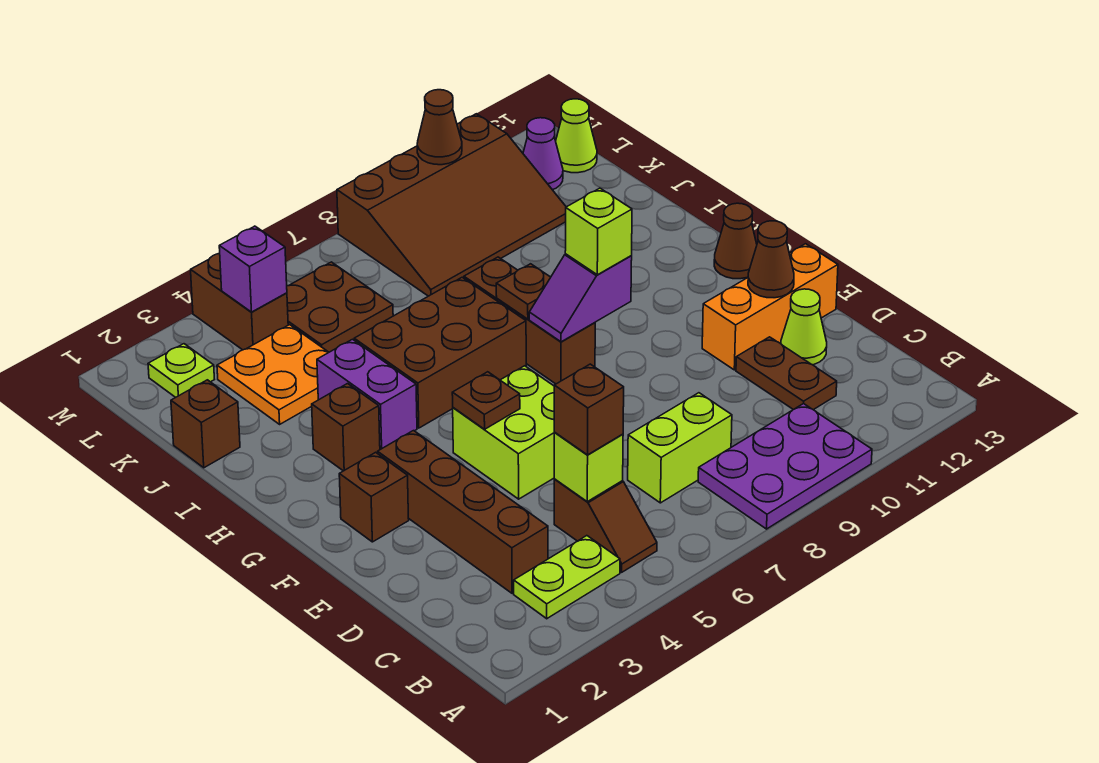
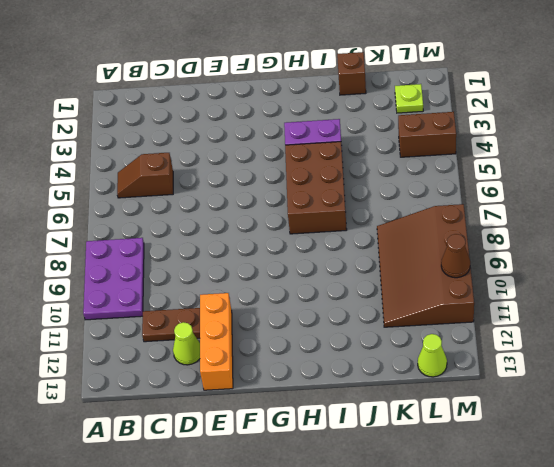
none -> lime plate B3:B4 level 1
none -> brown brick C3:F3 level 1
none -> lime brick C7:C8 level 1
none -> lime brick E5:F6 level 1

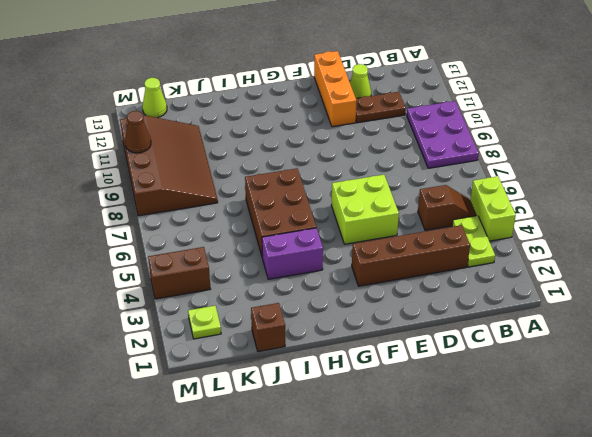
lime brick A4:A5 level 1 -> lime brick C7:C8 level 1
none -> brown brick F2 level 1
none -> brown brick G8:I8 level 1
none -> brown cone G13 level 1
none -> brown brick H3 level 1

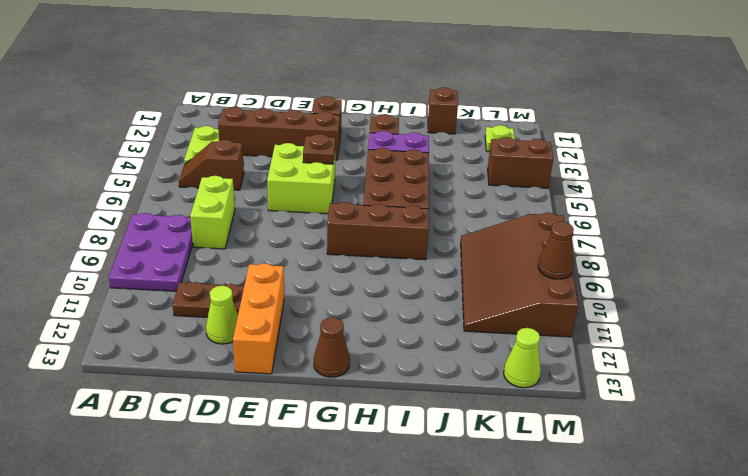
none -> orange plate J3:K4 level 1
none -> brown plate K5:L6 level 1
none -> purple cone L12 level 1
none -> lime brick C5 level 2

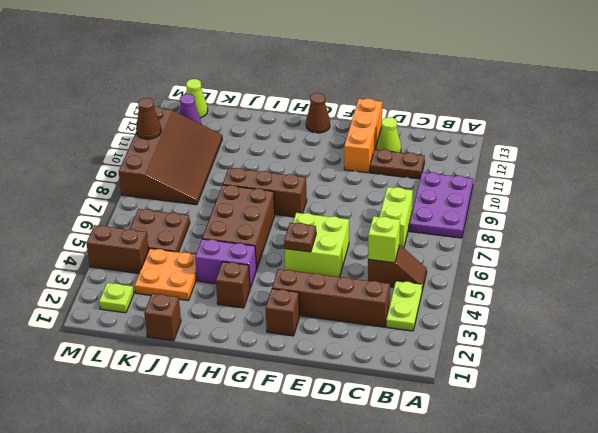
none -> brown cone E12 level 2
none -> purple slope G8:G9 level 2 top 9
none -> brown plate H8 level 2
none -> purple brick L4 level 2

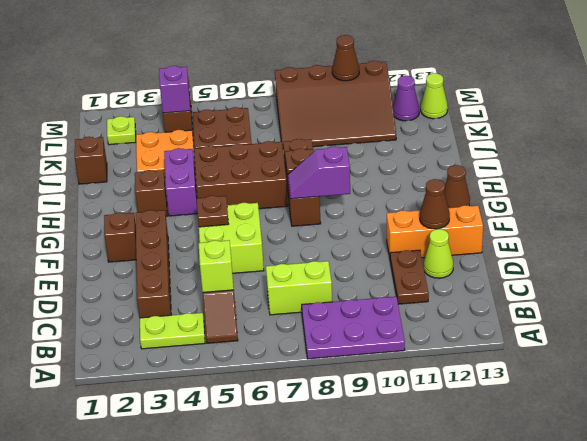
none -> brown brick C5 level 3
none -> lime brick G9 level 3

